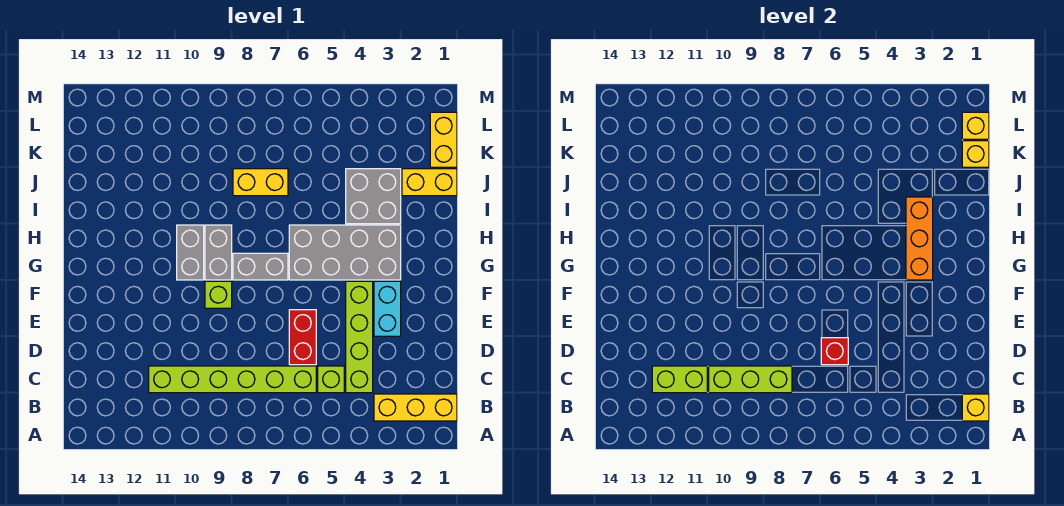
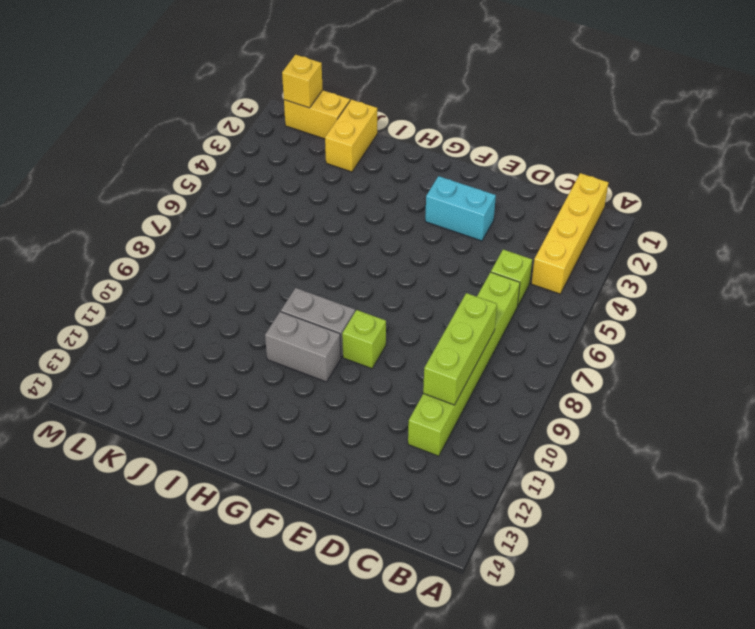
yellow brick B1:B4 level 1 -> yellow brick B1:B3 level 1
none -> lime brick C4:F4 level 1
none -> red brick D6:E6 level 1
none -> grey brick G3:H6 level 1

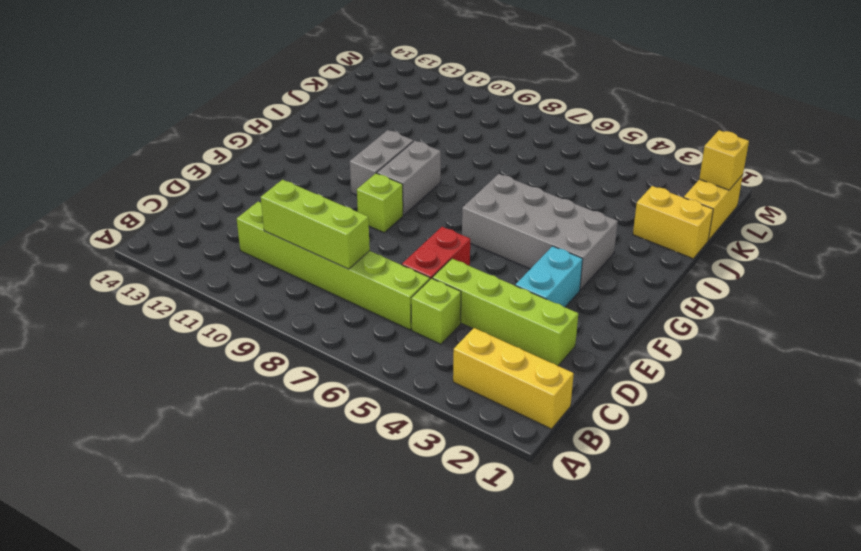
lime brick D2:D5 level 1 -> lime brick C4:F4 level 1
none -> grey brick G7:G8 level 1
none -> grey brick I3:J4 level 1
none -> yellow brick J7:J8 level 1

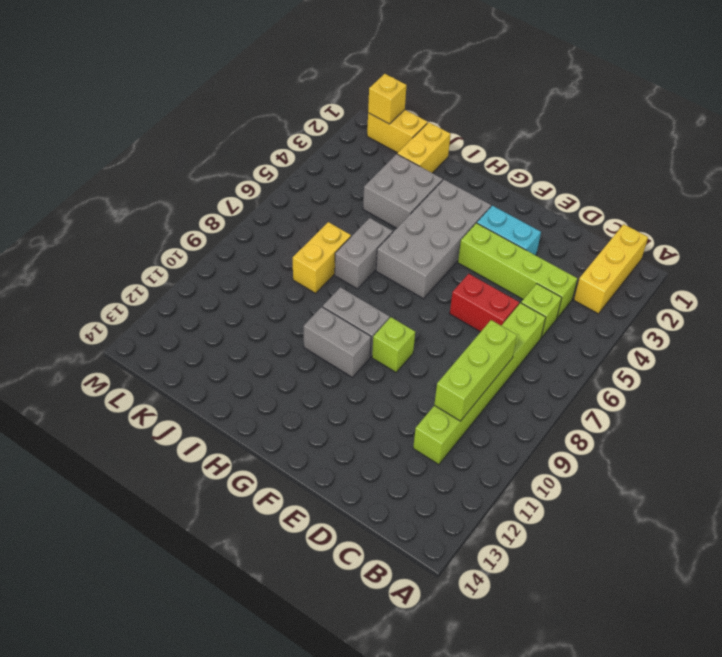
grey brick I6:I7 level 1 -> grey brick G7:G8 level 1
none -> yellow brick B1 level 2
none -> lime brick C11:C12 level 2
none -> red brick D6 level 2

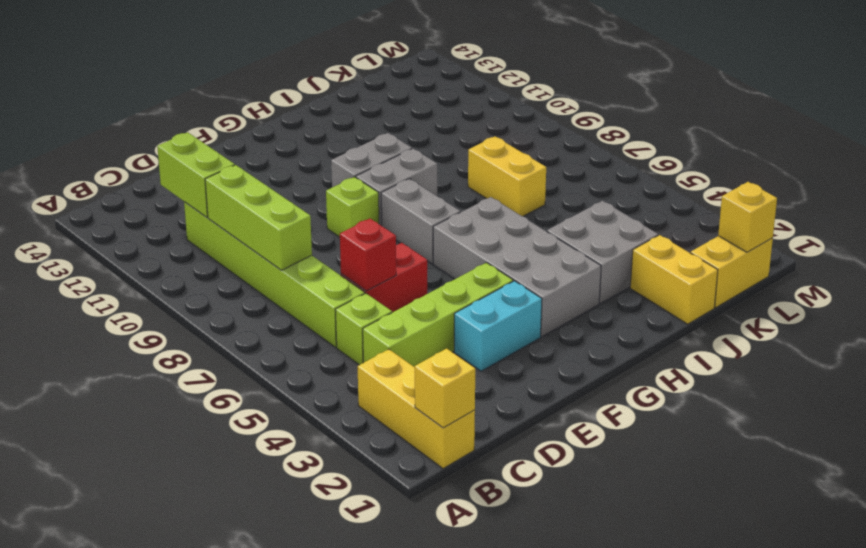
none -> orange brick G3:I3 level 2
none -> yellow brick K1 level 2

